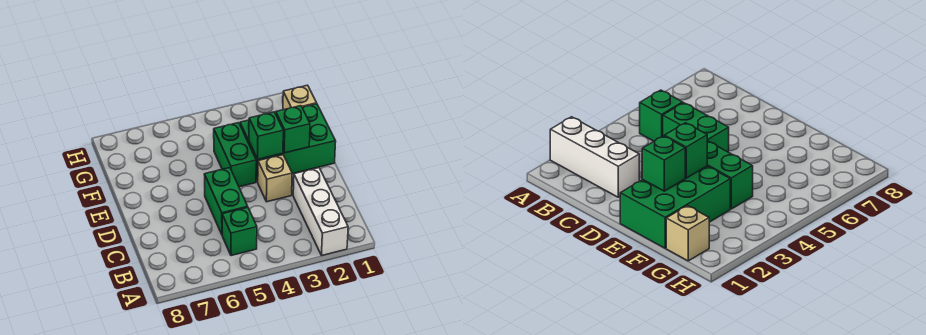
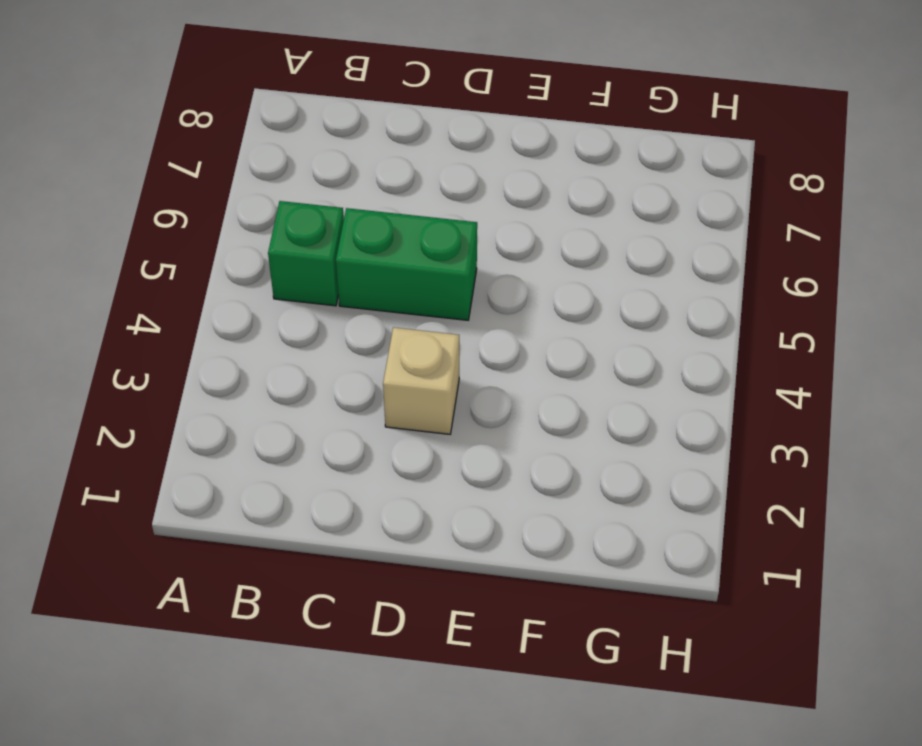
none -> white brick A2:C2 level 1
none -> green brick E1:F3 level 1

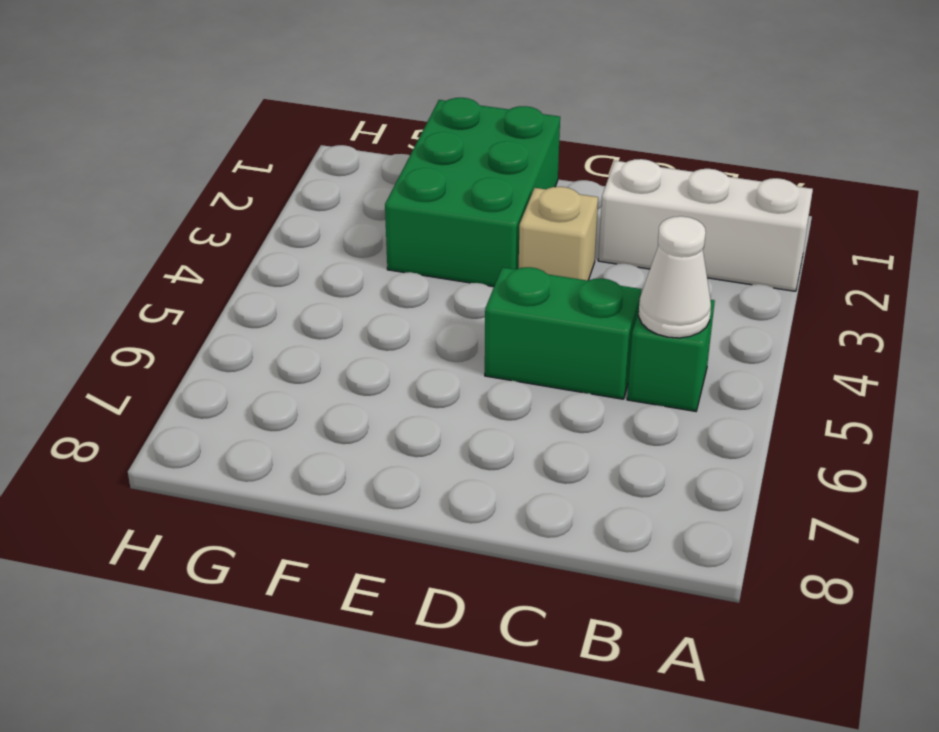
white cone B5 level 2 -> none
none -> green brick E4:F4 level 1
none -> tan brick G1 level 1

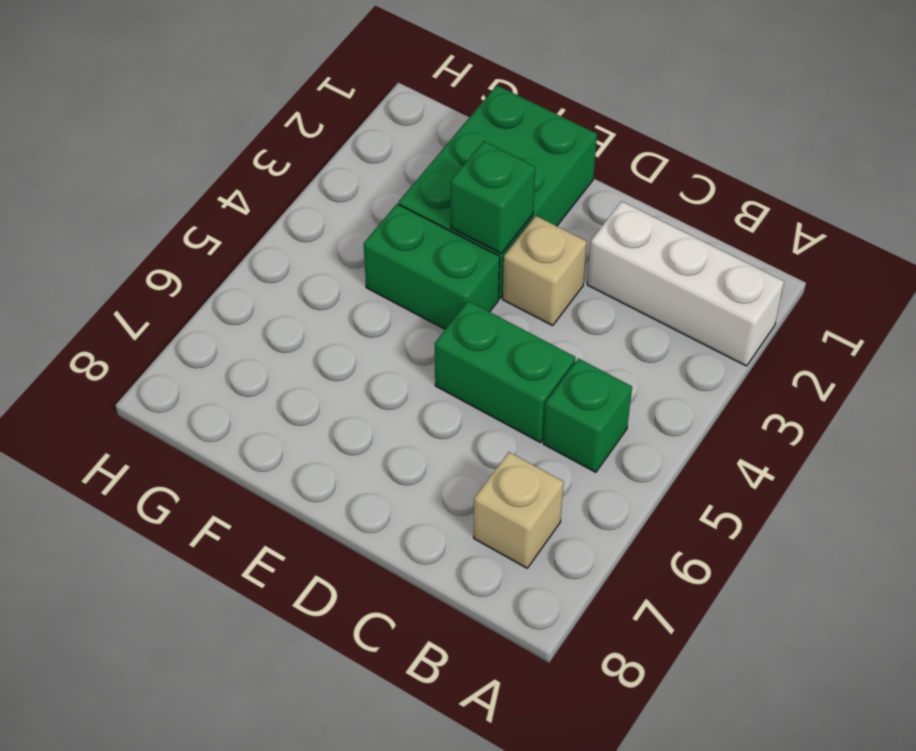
tan brick B7 level 1 -> tan brick G1 level 1
none -> green brick E2 level 2

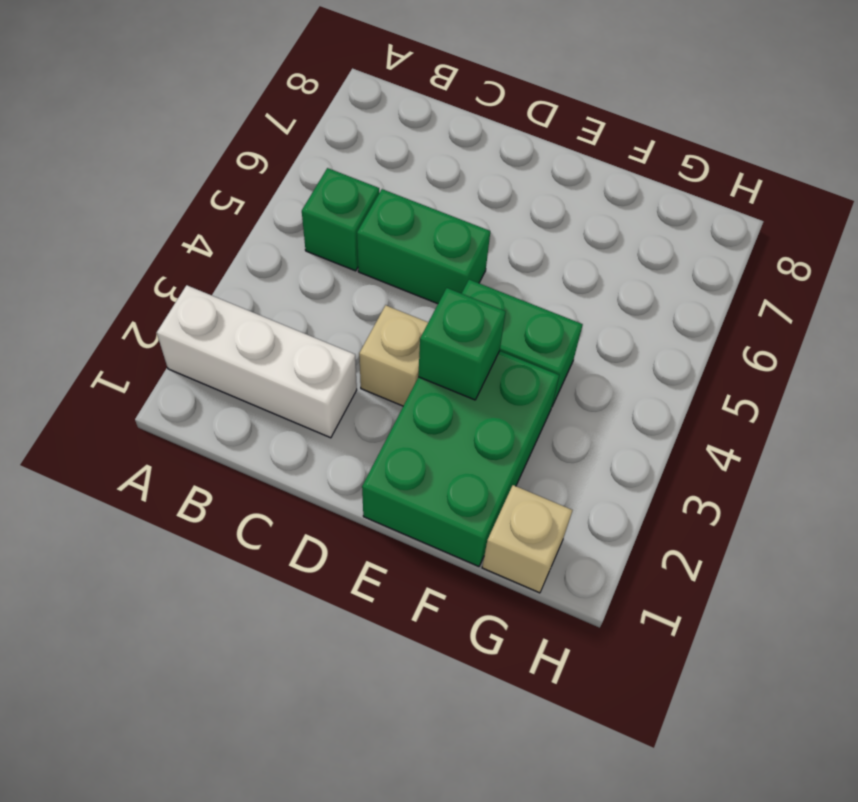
none -> green brick E2 level 2

